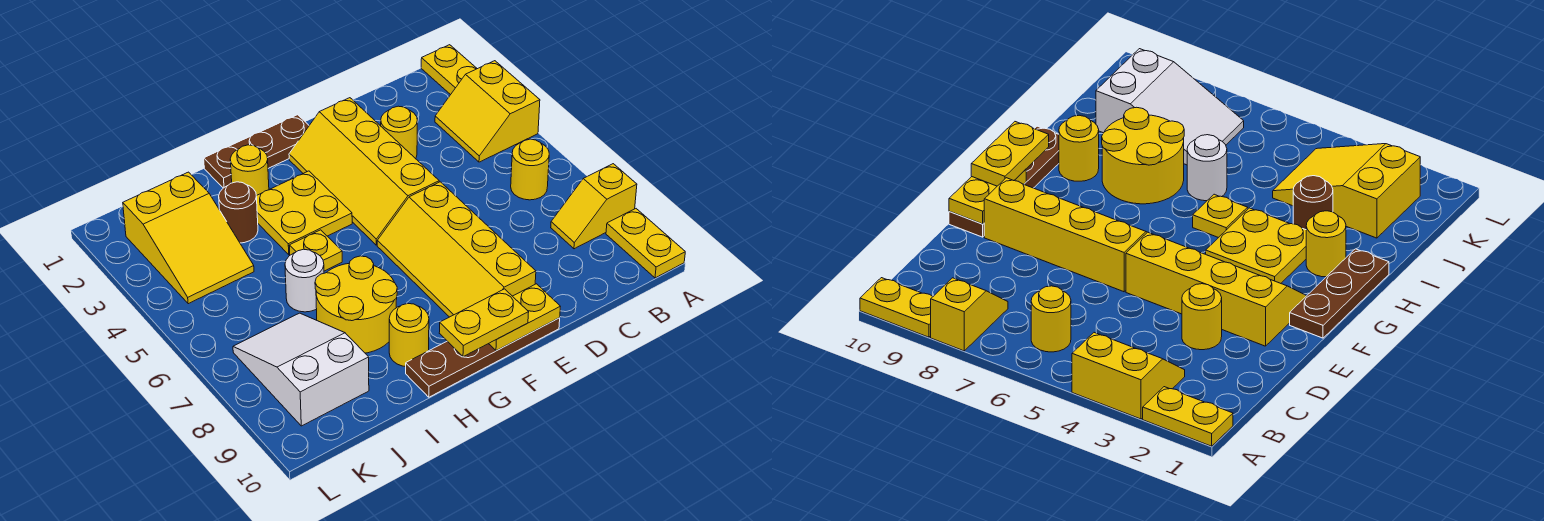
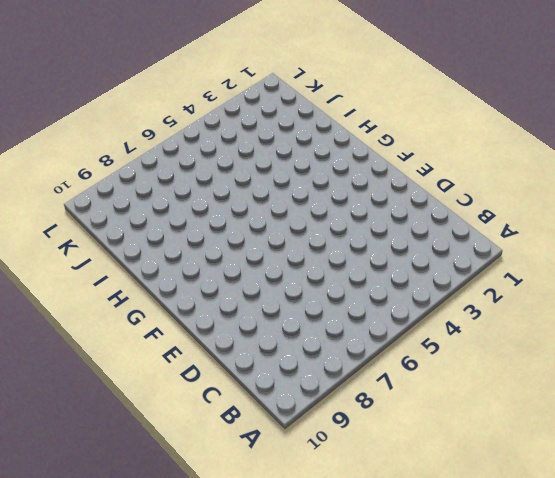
none -> yellow plate A1:A2 level 1
none -> yellow slope A3:B4 level 1 top A
none -> yellow slope A8:B8 level 1 top A

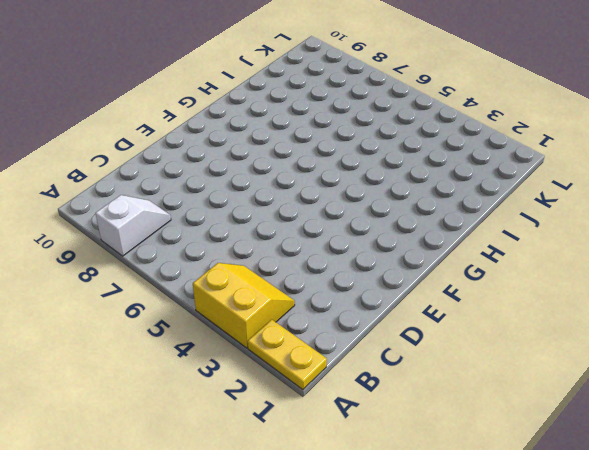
white slope A8:B8 level 1 top A -> yellow slope A8:B8 level 1 top A
none -> yellow plate A9:A10 level 1
none -> yellow round brick B6 level 1
none -> yellow round brick D3 level 1

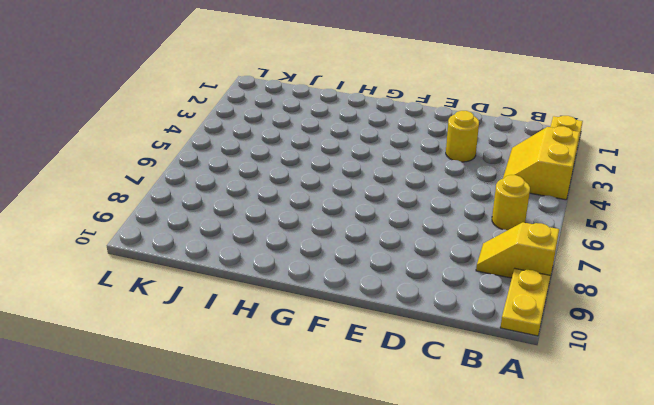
none -> yellow slope E2:F5 level 1 top E
none -> yellow slope E6:F9 level 1 top E
none -> brown plate E10:H10 level 1

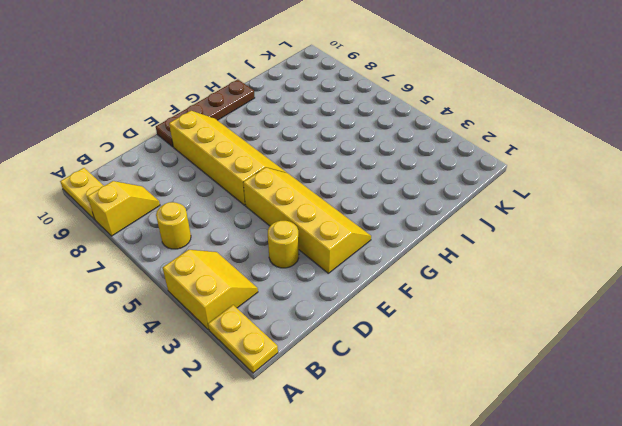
none -> brown plate F1:H1 level 1
none -> yellow plate G3:H4 level 1
none -> yellow round brick H2 level 1

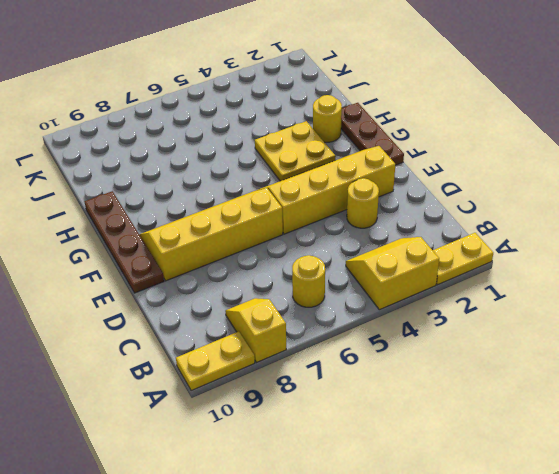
none -> yellow plate H5 level 1
none -> yellow round brick H7:I8 level 1
none -> yellow round brick H9 level 1

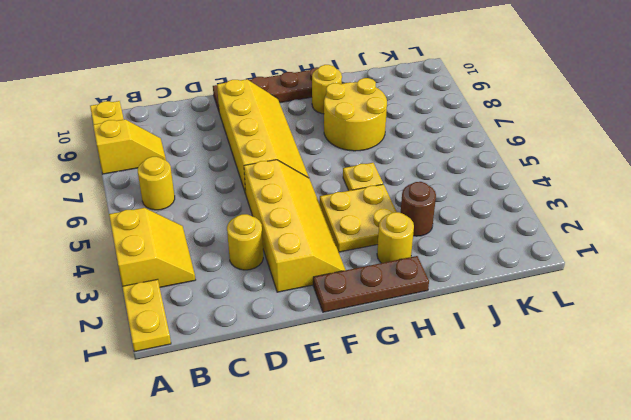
none -> white round brick I6 level 1
none -> yellow slope J2:K4 level 1 top 2
none -> white slope J7:K9 level 1 top 9

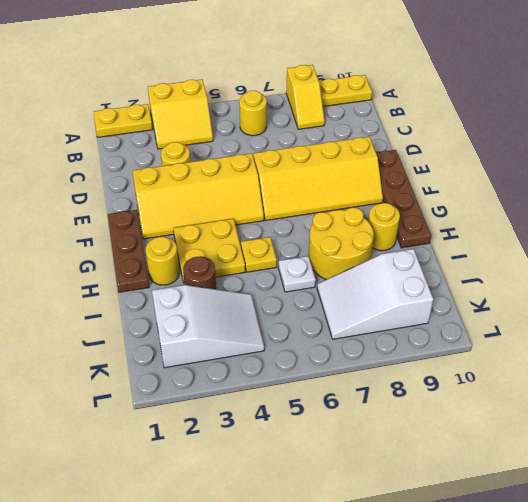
white plate I6 level 1 -> white round brick I6 level 1
white slope J2:K4 level 1 top 2 -> yellow slope J2:K4 level 1 top 2
none -> yellow plate E10:F10 level 2
none -> yellow plate F10:G10 level 3

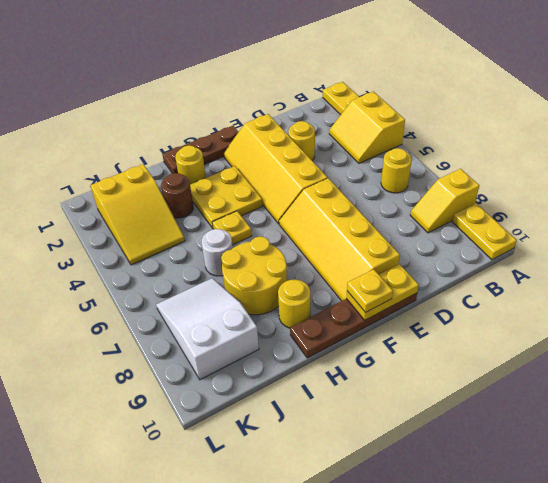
yellow plate F10 level 3 -> yellow plate F10:G10 level 3

